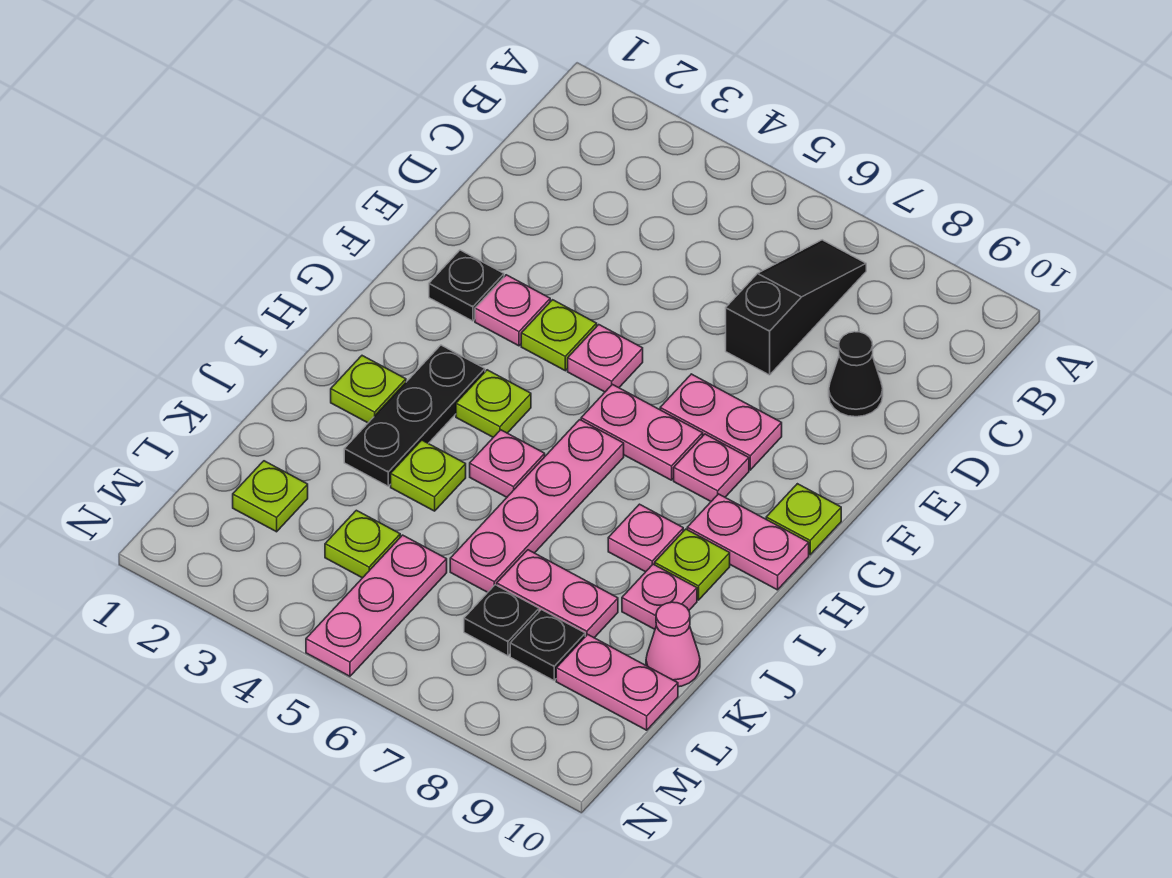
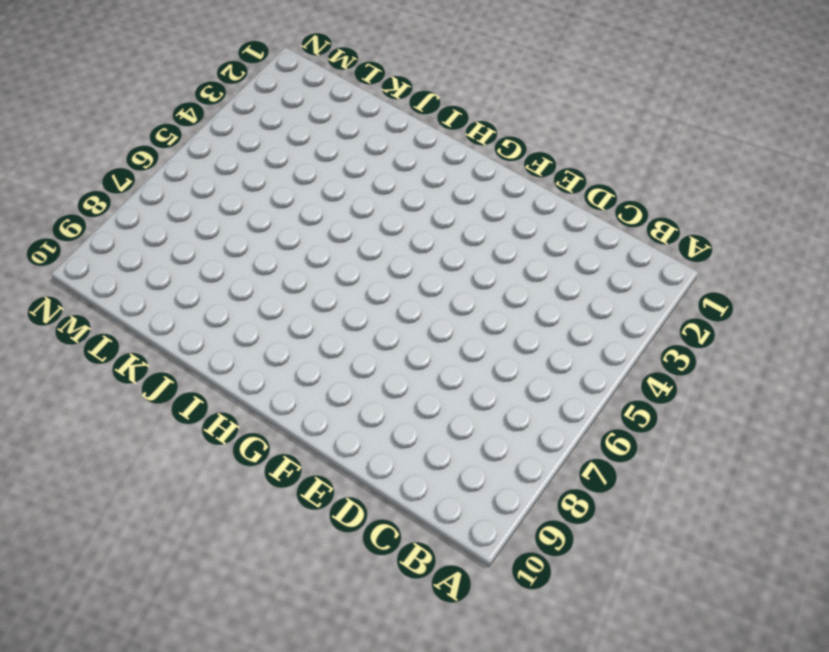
none -> black slope B7:D7 level 1 top D
none -> black cone D9 level 1
none -> black plate F2 level 1

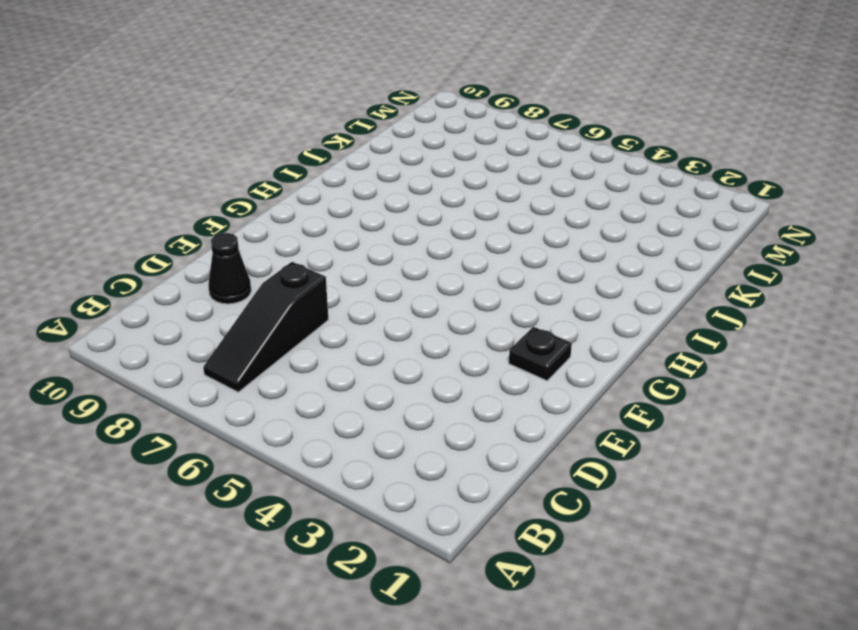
none -> pink plate F3 level 1
none -> lime plate F4 level 1
none -> pink plate F5 level 1

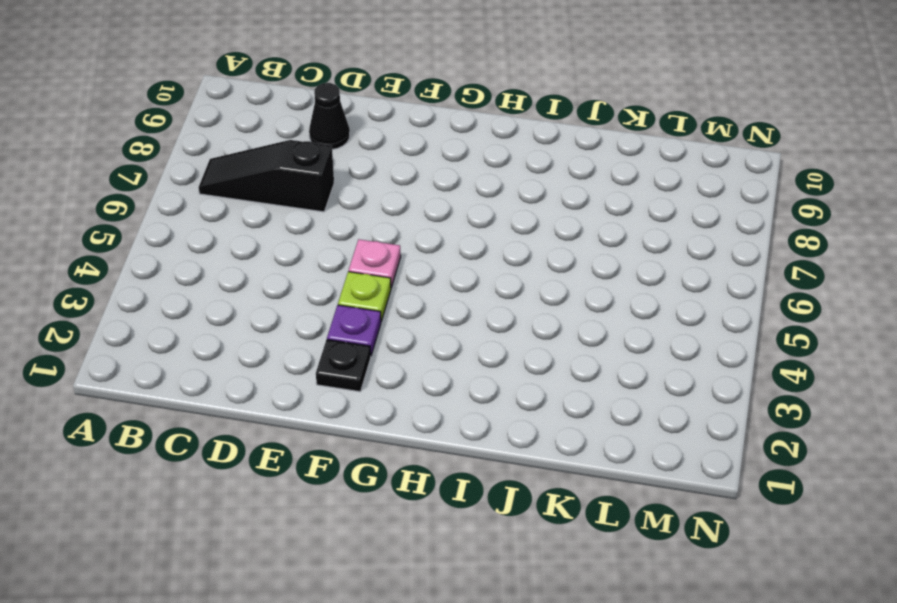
purple plate F3 level 1 -> pink plate F3 level 1
none -> pink plate F7:F8 level 1
none -> pink plate G6:G7 level 1
none -> pink plate G8 level 1

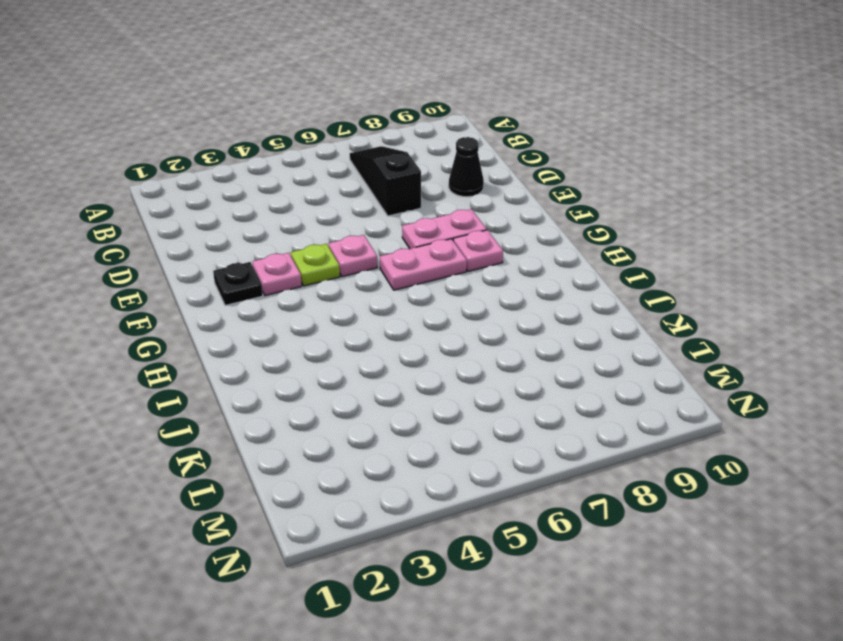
none -> lime plate G10 level 1
none -> black plate H3:J3 level 1
none -> lime plate H4 level 1

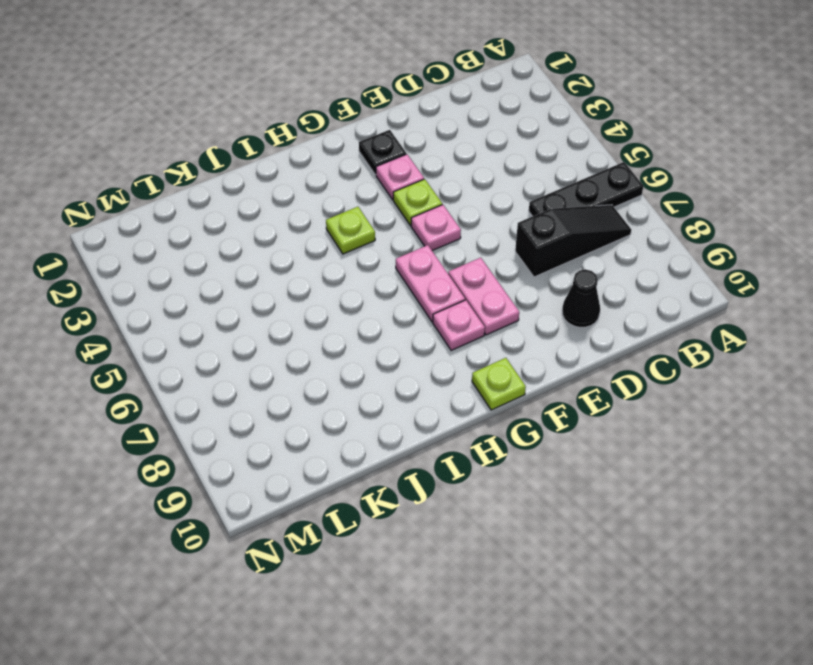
black plate A6:C6 level 1 -> black plate H3:J3 level 1
none -> pink plate H6:K6 level 1
none -> pink plate H9:H10 level 1
none -> lime plate I2 level 1

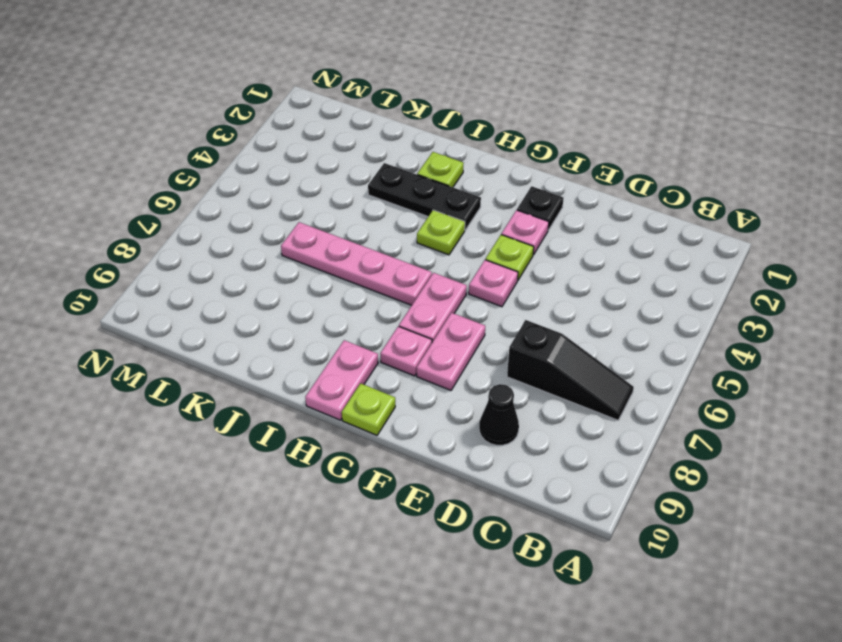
none -> pink plate I5 level 1
none -> pink plate I8 level 1
none -> lime plate I9 level 1

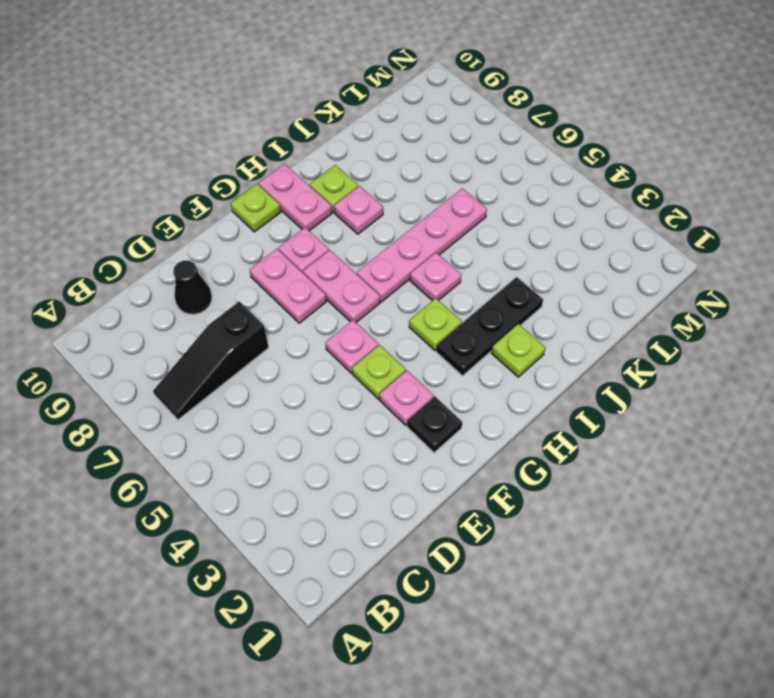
none -> lime plate J4 level 1
none -> pink plate J9 level 1
none -> pink plate K7:K8 level 1

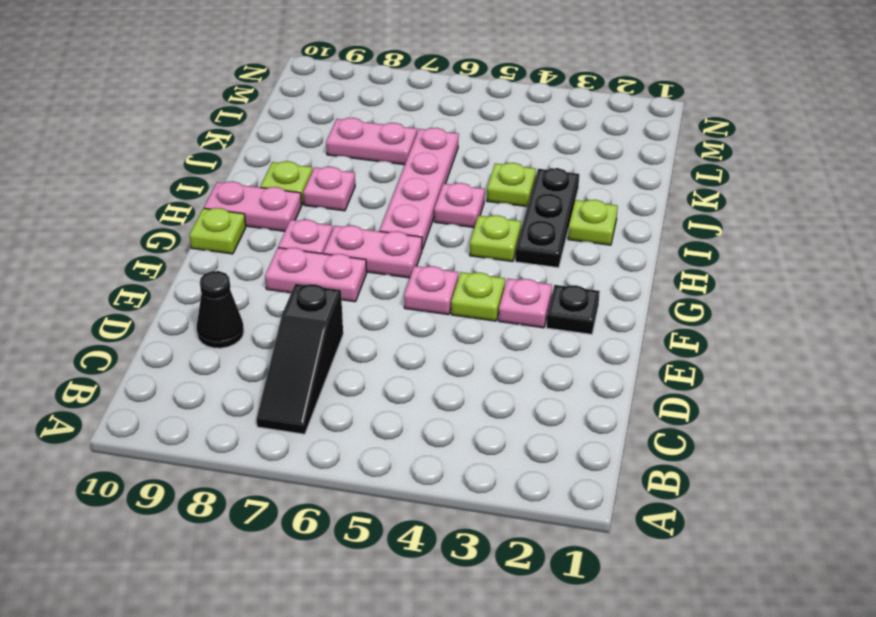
none -> pink plate J9 level 1
none -> pink cone K10 level 1
none -> lime plate L2 level 1

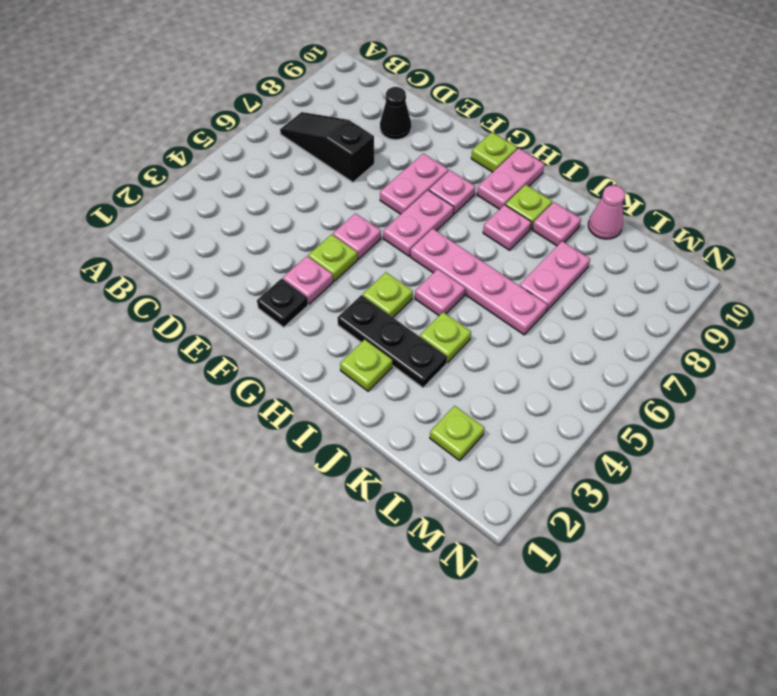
none -> lime plate L4 level 1
none -> pink plate L5:N5 level 1
none -> black plate L7 level 1

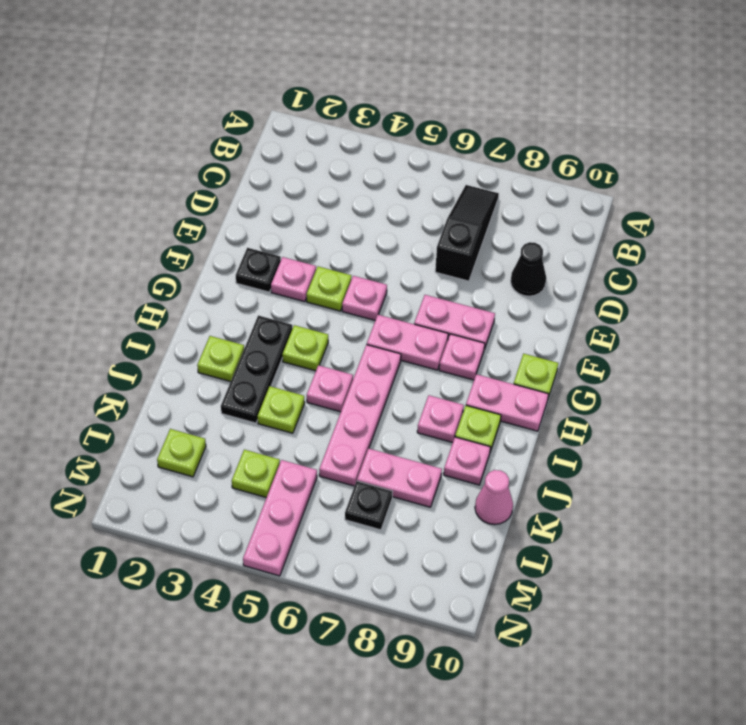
none -> black plate L8 level 1
none -> pink plate L9:L10 level 1

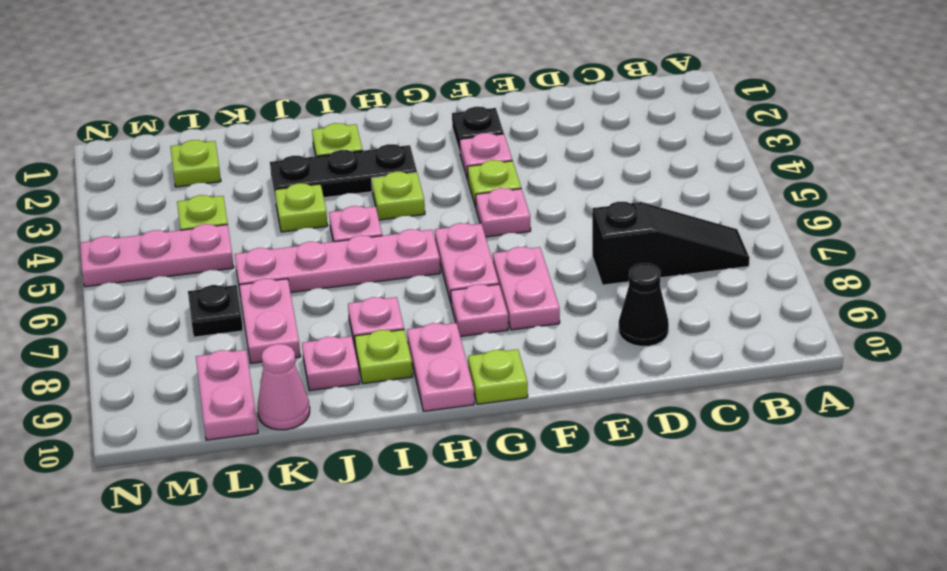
none -> black plate L8 level 1

